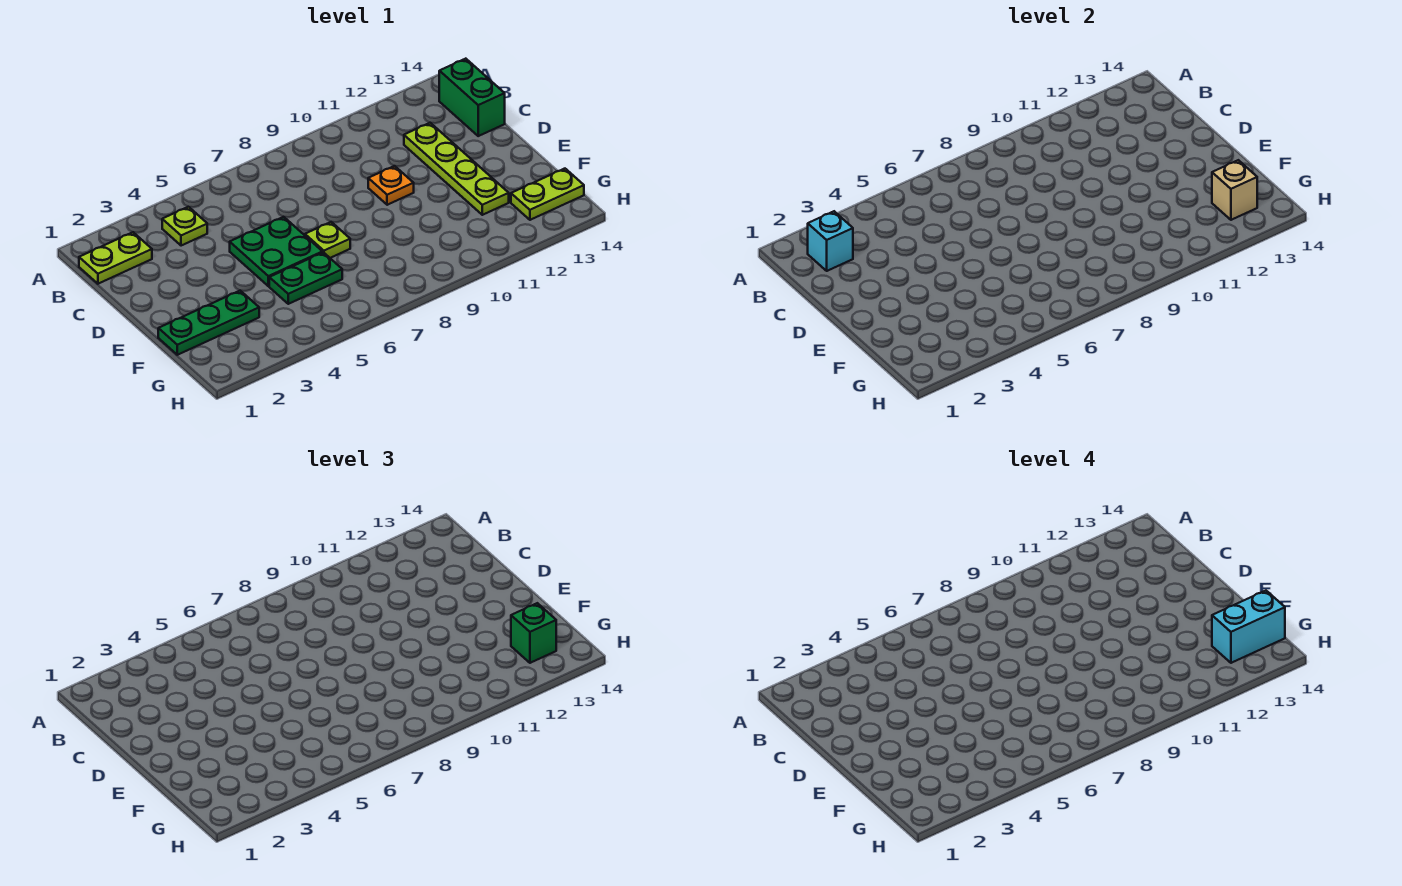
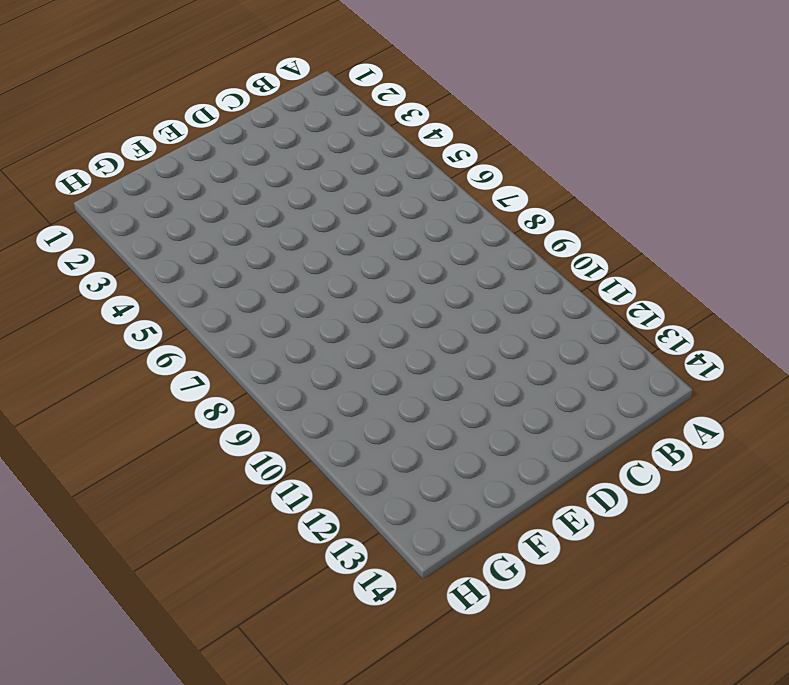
none -> lime plate B1:B2 level 1
none -> lime plate B4 level 1
none -> green brick B14:C14 level 1

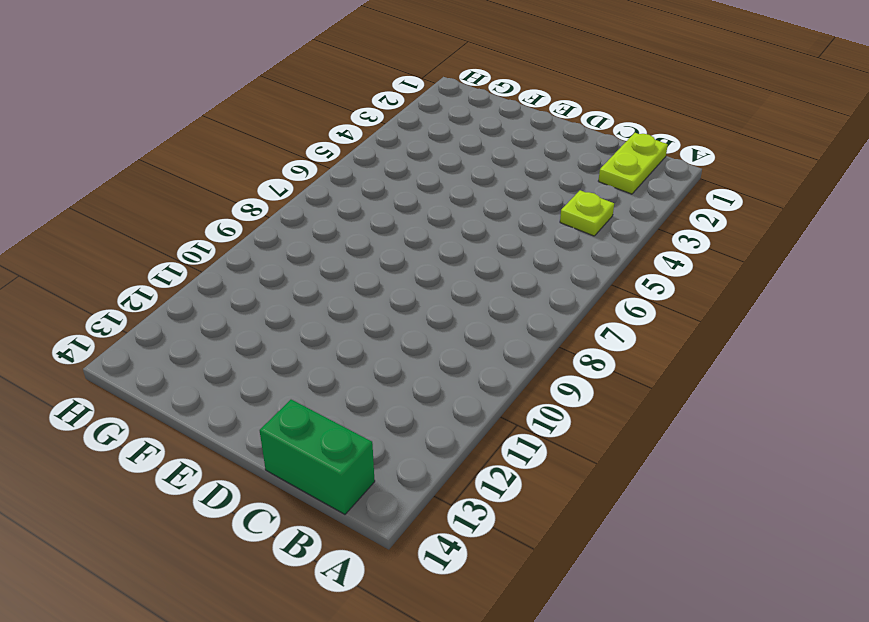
none -> lime plate C12:F12 level 1
none -> green plate D5:E6 level 1
none -> orange plate D10 level 1

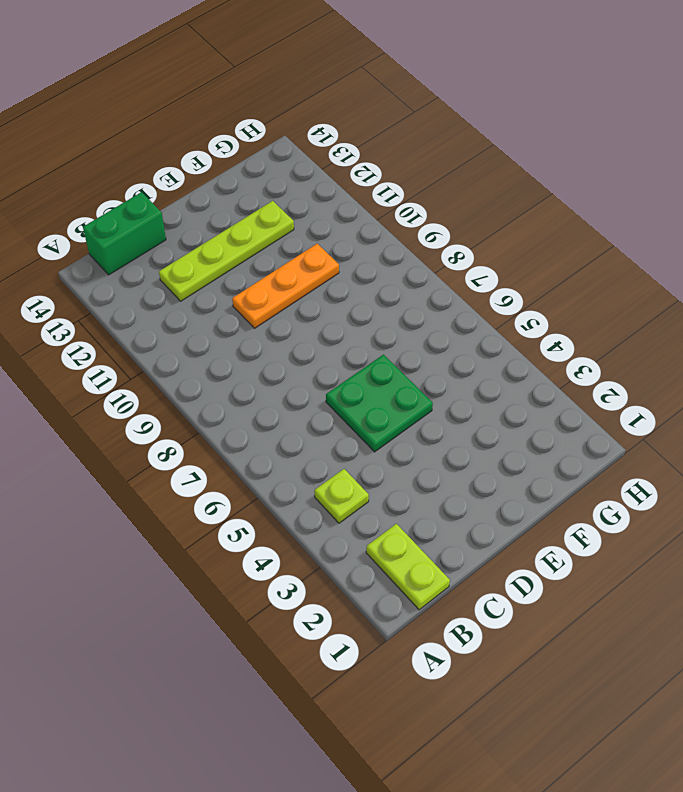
orange plate D10:F10 level 1 -> orange plate D10 level 1
none -> lime plate E7 level 1
none -> green plate F1:F3 level 1
none -> green plate F5:F6 level 1

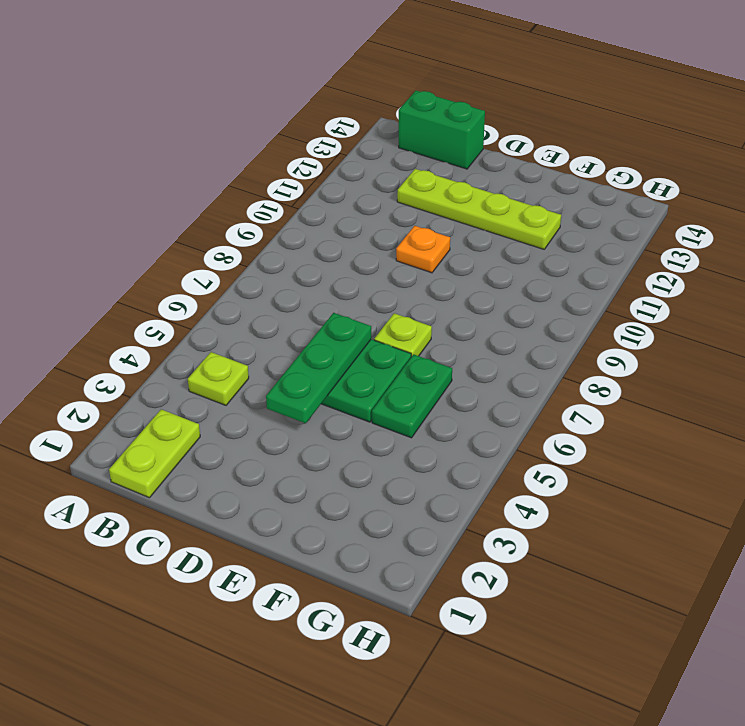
green plate D4:D6 level 2 -> green plate F1:F3 level 1
none -> lime plate G13:G14 level 1
none -> cyan brick B2 level 2
none -> tan brick G13 level 2

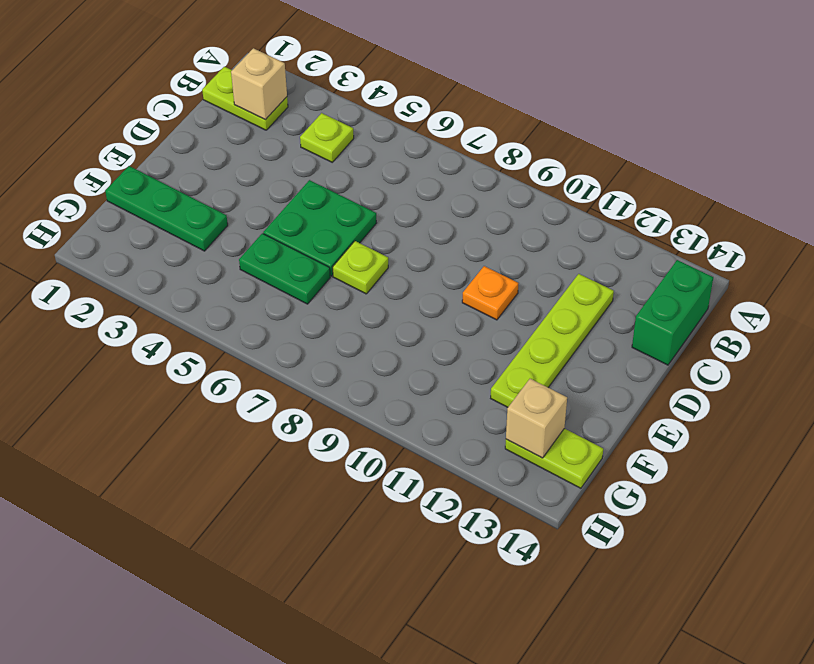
tan brick B2 level 2 -> cyan brick B2 level 2
none -> green brick G13 level 3
none -> cyan brick G13:G14 level 4

